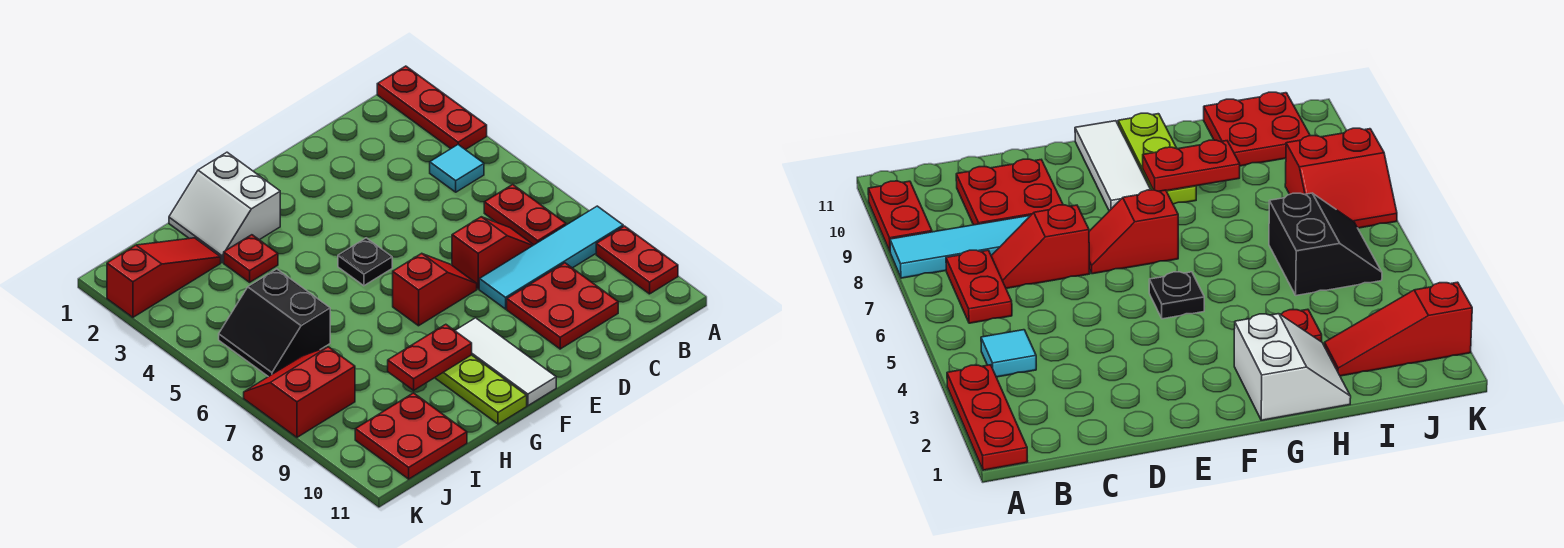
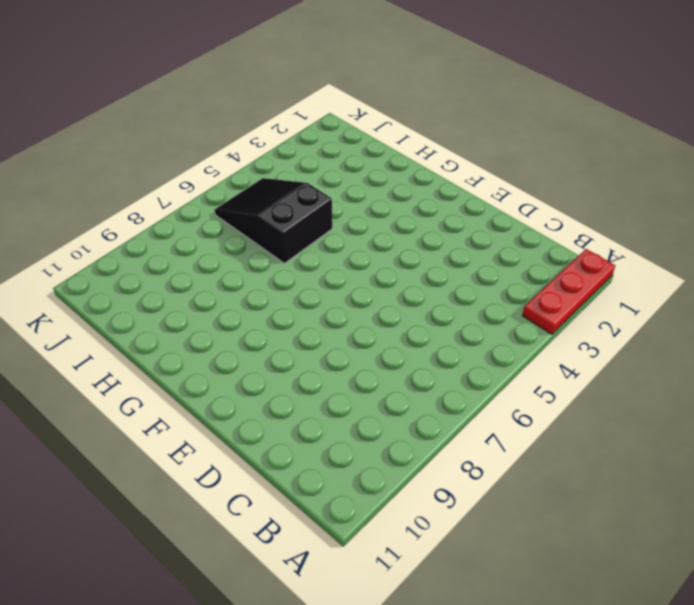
black slope H5:J6 level 1 top H -> black slope I5:J6 level 1 top I
none -> cyan tile A8:D8 level 1
none -> red plate A9:A10 level 1
none -> cyan tile B4 level 1

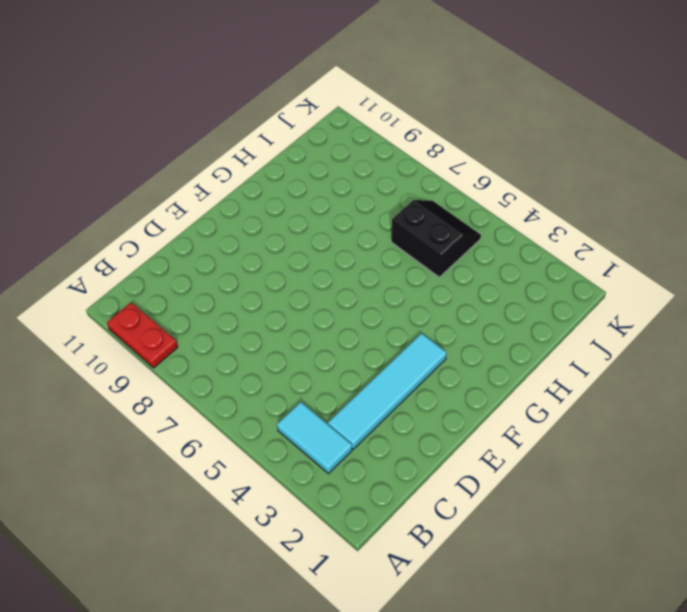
cyan tile B3:B4 level 1 -> cyan tile B4 level 1
cyan tile C3:F3 level 1 -> cyan tile A8:D8 level 1
none -> red plate A1:A3 level 1
none -> red plate B6:B7 level 1
none -> red slope C7:D7 level 1 top D

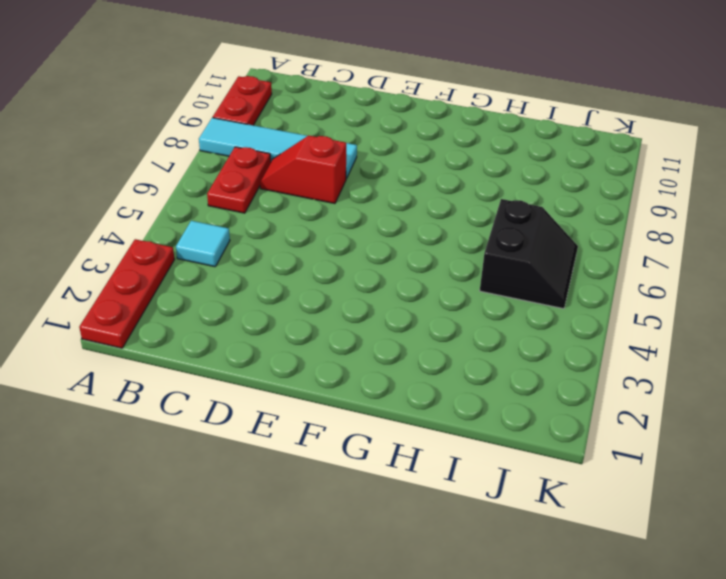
none -> red plate C9:D10 level 1
none -> red slope E7:F7 level 1 top F
none -> black plate F5 level 1

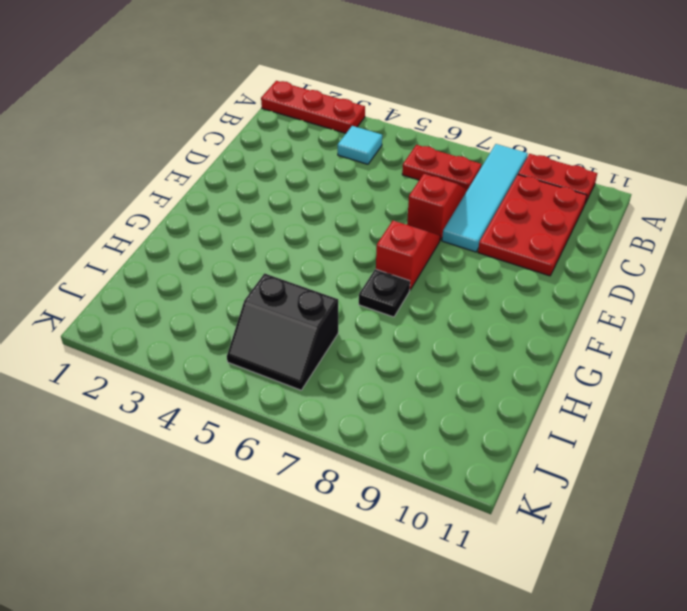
red plate B9:D10 level 1 -> red plate C9:D10 level 1
black plate G7 level 1 -> black plate F5 level 1
none -> white tile F9:F11 level 1
none -> white slope G1:H2 level 1 top G
none -> lime plate G9:G11 level 1

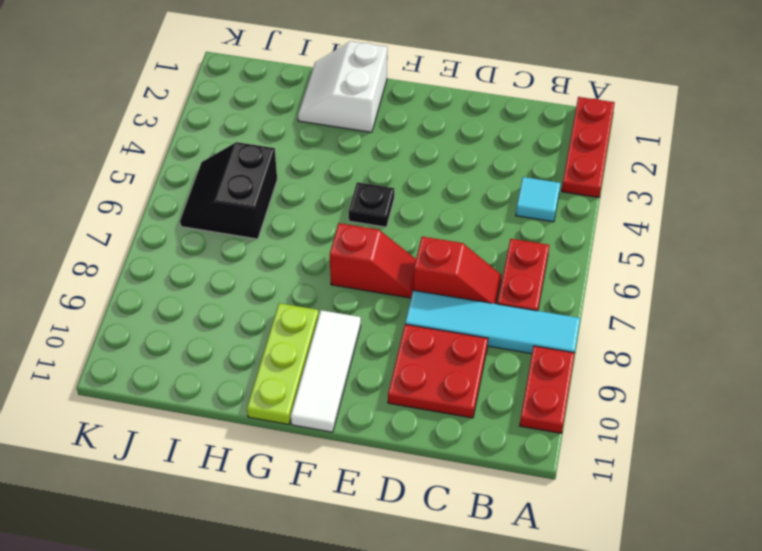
none -> red plate H3 level 1
none -> red slope I2:K2 level 1 top K
none -> red plate I10:J11 level 1

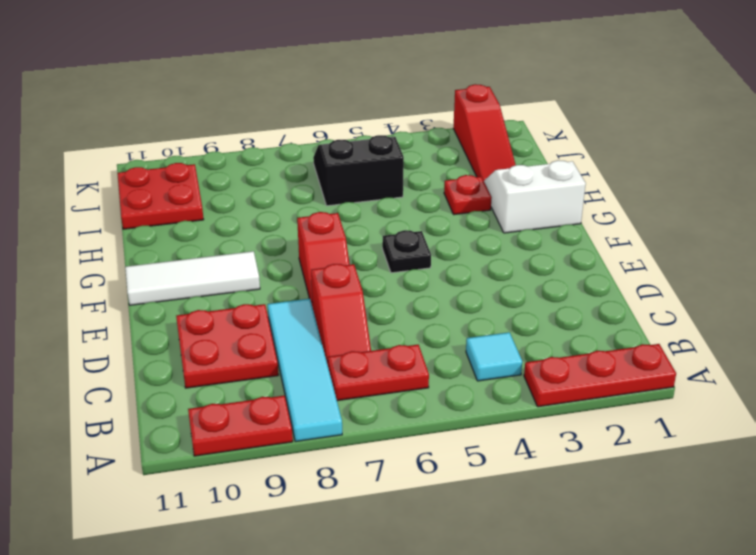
none -> lime plate G9:G11 level 1
none -> red slope J7:K8 level 1 top 8
none -> red plate G9:H9 level 2

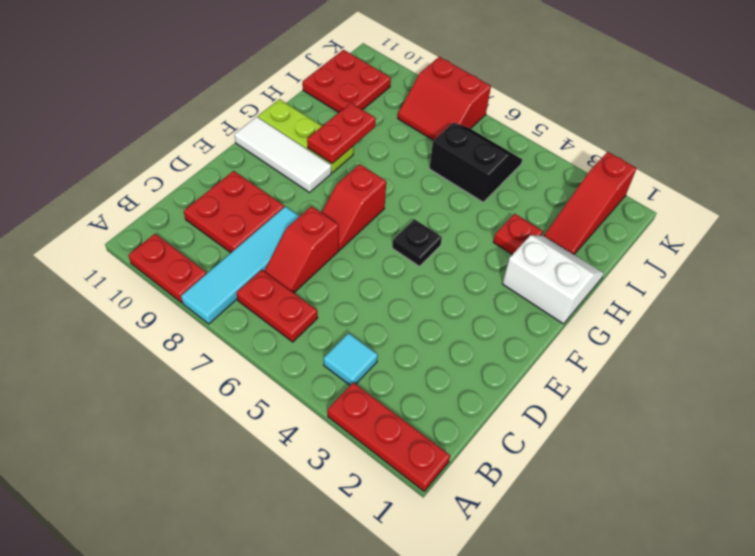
red slope J7:K8 level 1 top K -> red slope J7:K8 level 1 top 8

